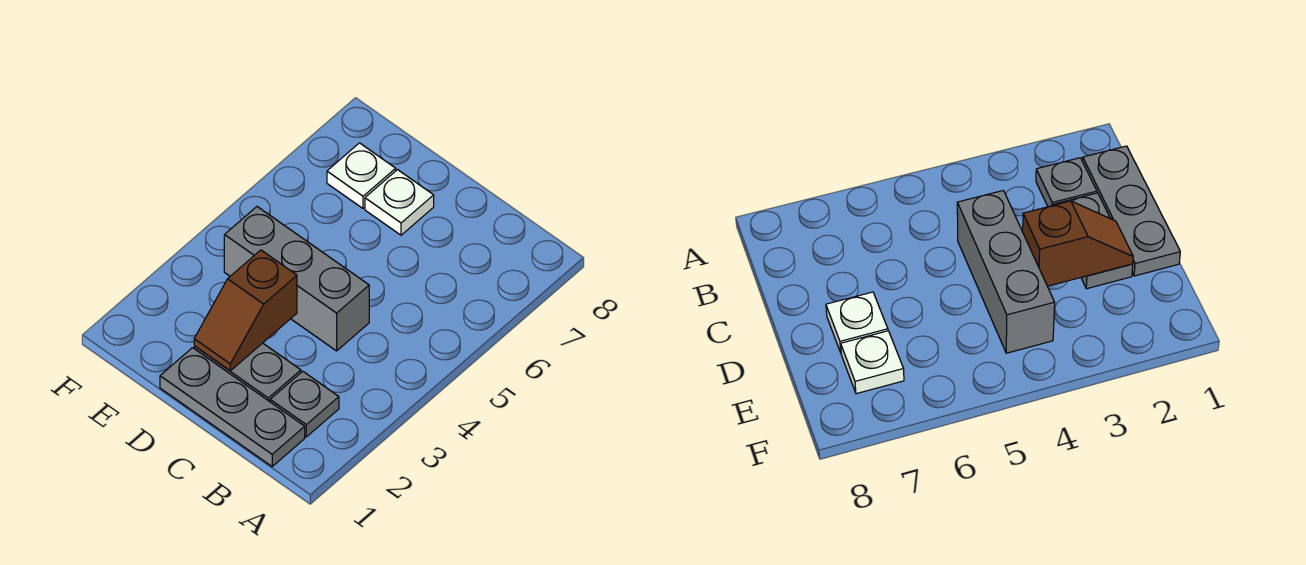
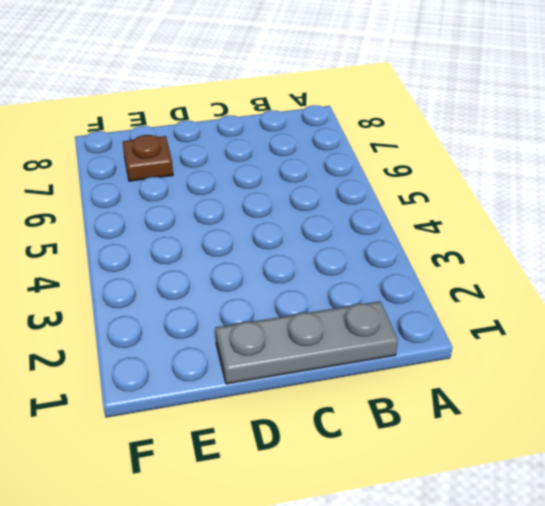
brown plate E7 level 1 -> white plate E7 level 1
none -> grey plate B2 level 1
none -> grey plate C2:D2 level 1

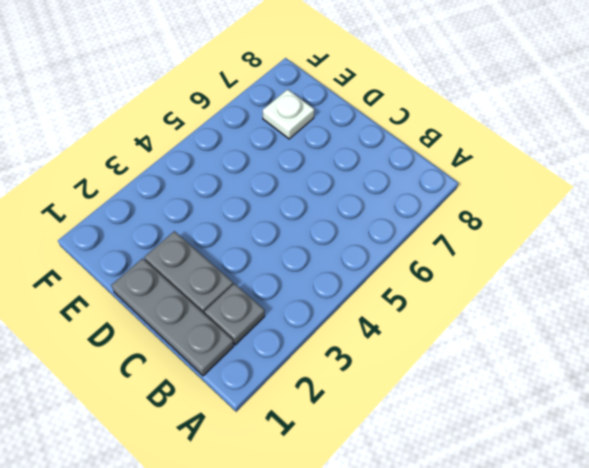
none -> grey brick C4:E4 level 1
none -> white plate D7 level 1

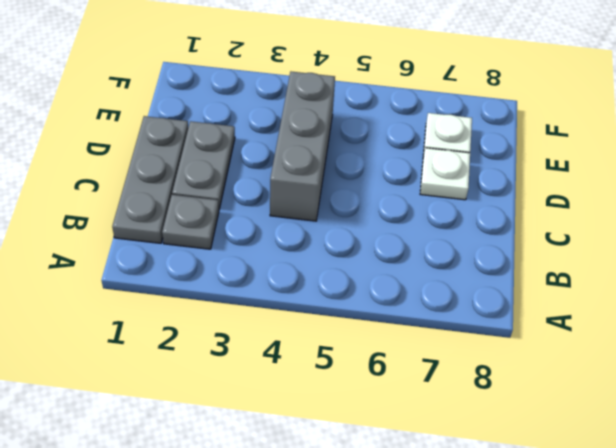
none -> brown slope D2:D3 level 2 top 3

